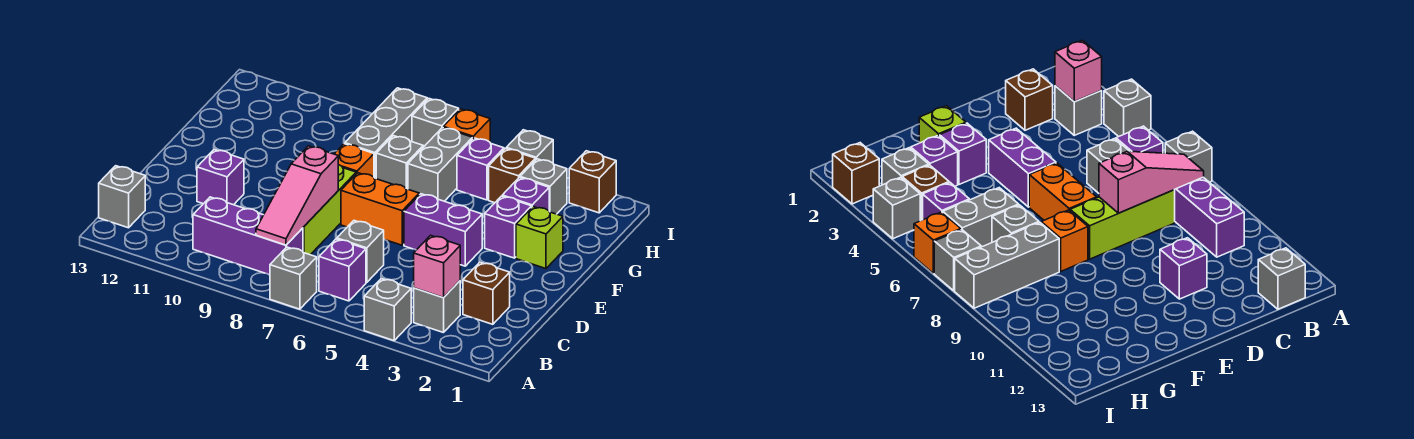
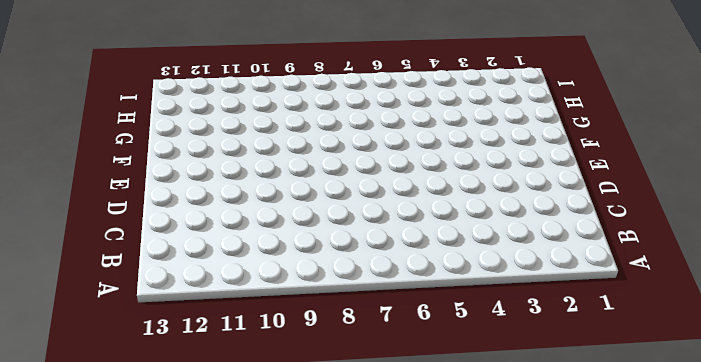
none -> grey brick A4 level 1
none -> grey brick A7 level 1
none -> grey brick B3 level 1

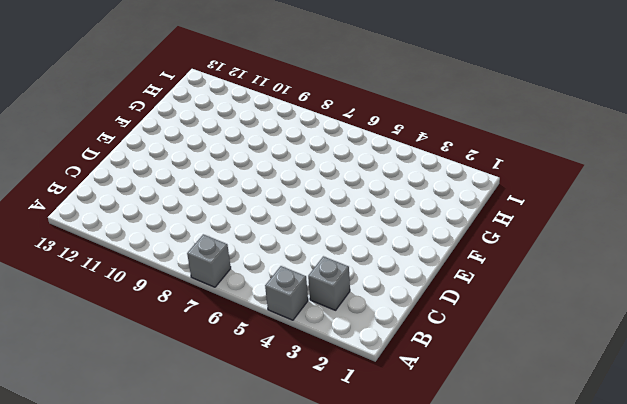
none -> purple brick B6 level 1
none -> purple brick B8:B10 level 1
none -> grey brick B13 level 1

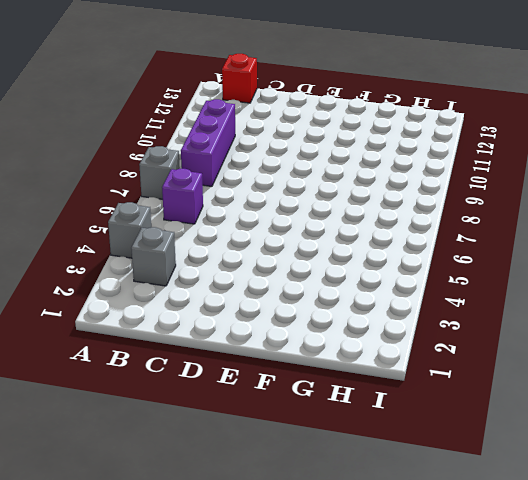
red brick B13 level 1 -> grey brick B13 level 1
none -> brown brick C2 level 1
none -> grey brick C6 level 1
none -> lime brick C8:E8 level 1

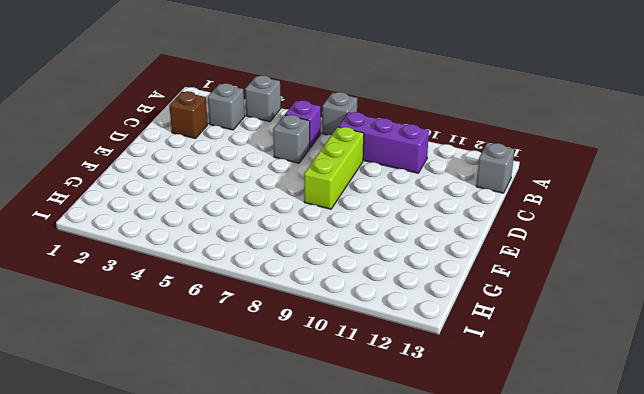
none -> purple brick D11 level 1
none -> purple brick E4:E5 level 1
none -> orange brick E6:E7 level 1

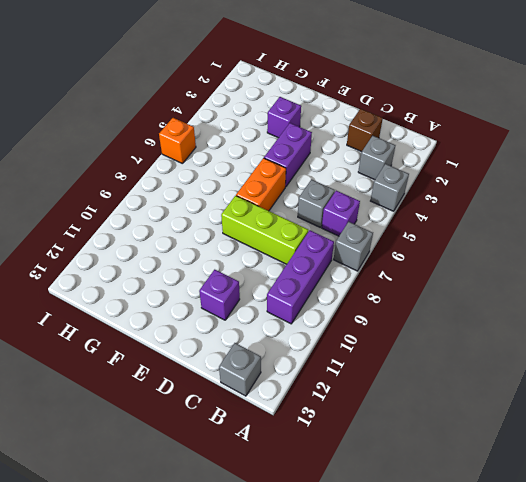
none -> lime brick F2 level 1
none -> orange brick F8 level 1
none -> purple brick G3 level 1

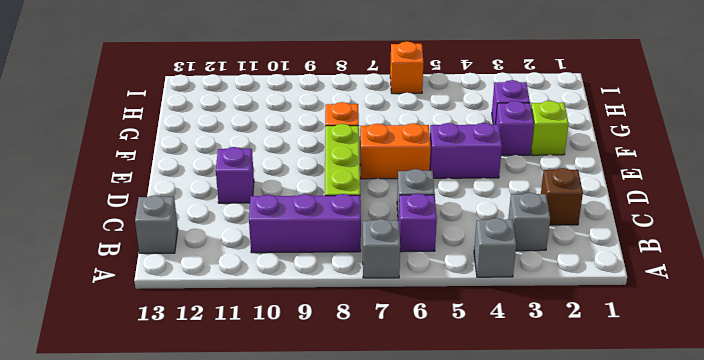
none -> grey brick G6:H6 level 1
none -> grey brick G7 level 1
none -> grey brick G8:I8 level 1

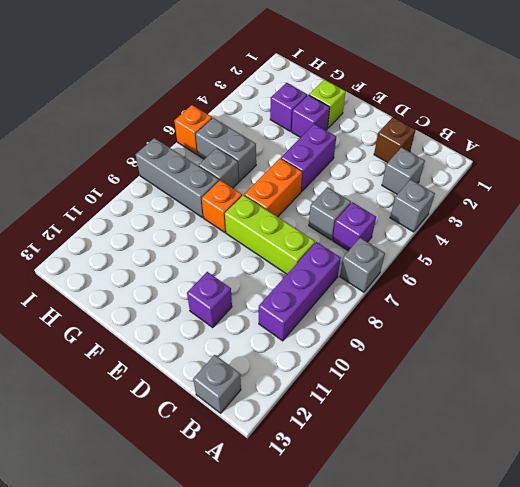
none -> grey brick H3 level 1
none -> brown brick H4 level 1
none -> purple brick H5 level 1

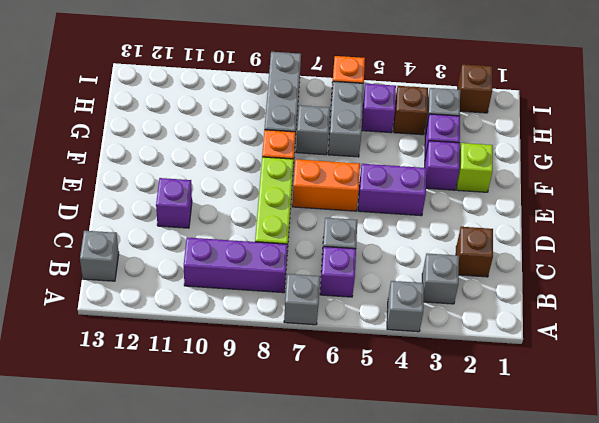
none -> grey brick I4 level 1
none -> grey brick I7 level 1
none -> pink brick B3 level 2

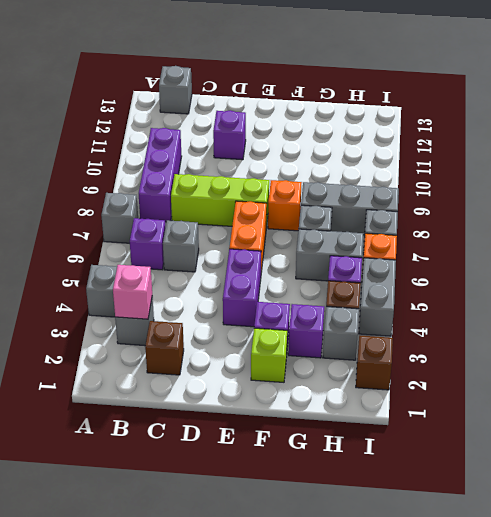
grey brick I4:I5 level 1 -> grey brick I4 level 1
none -> pink slope B8:D8 level 2 top D

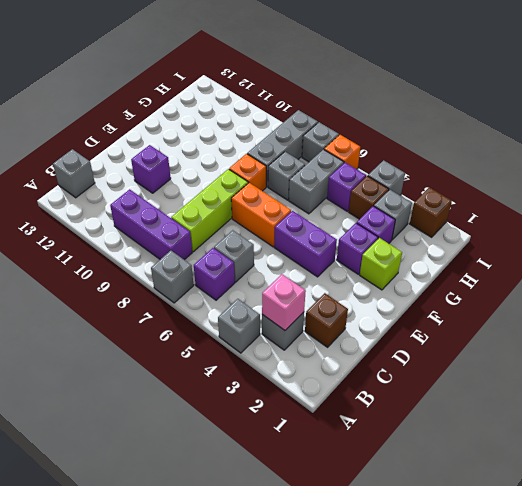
none -> pink slope B8:D8 level 2 top D

